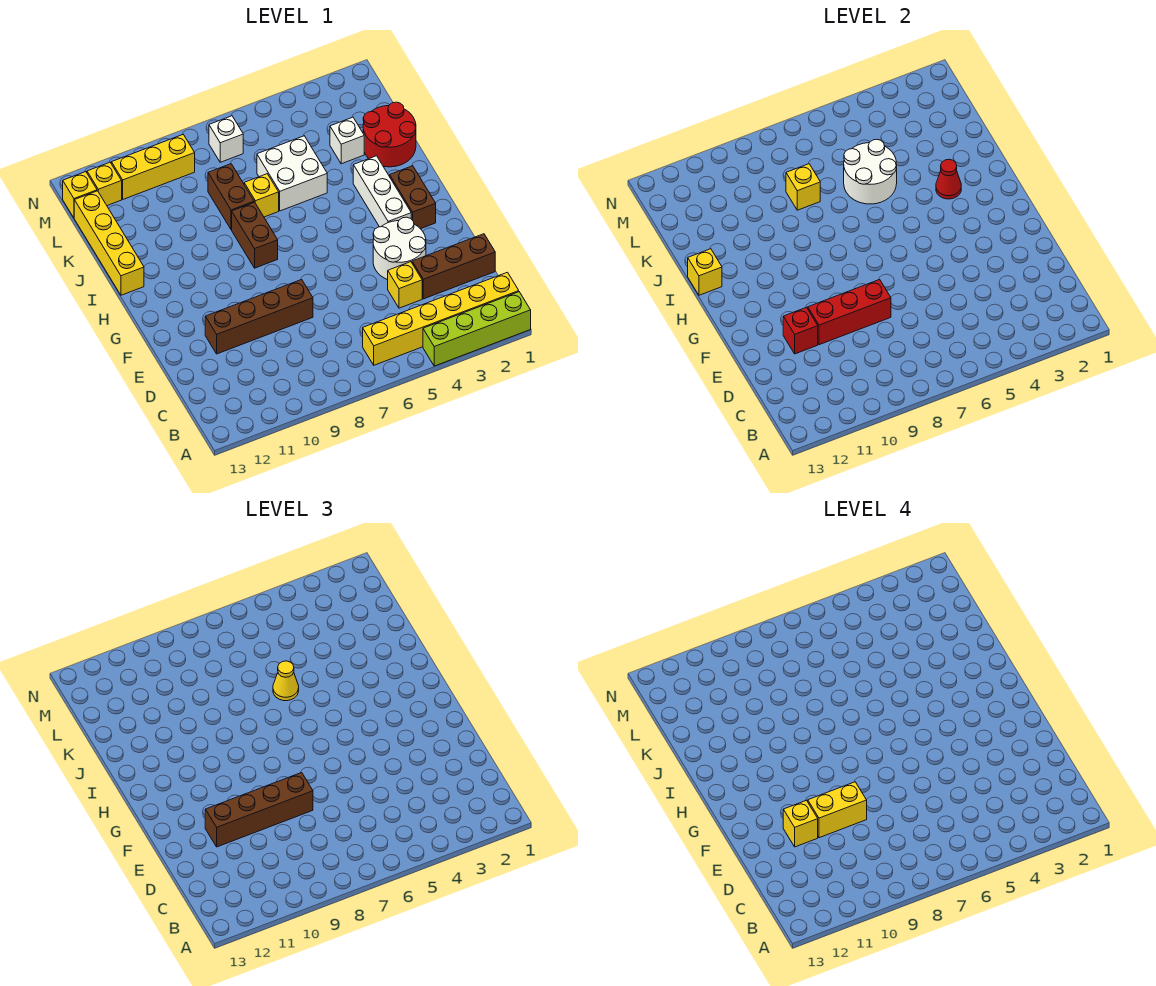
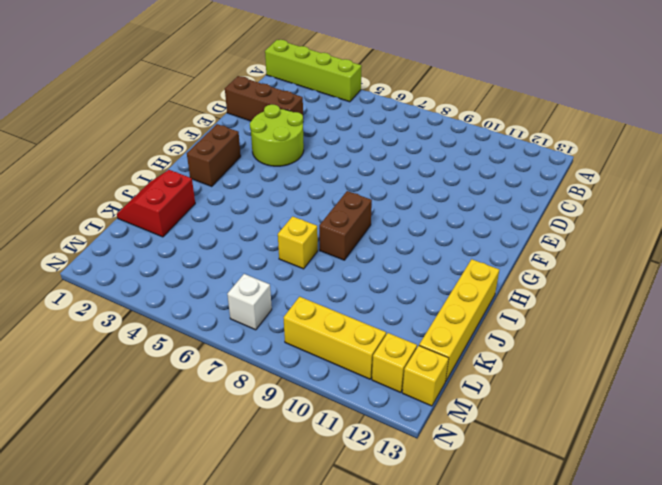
lime round brick E3:F4 level 1 -> white round brick E3:F4 level 1
red slope J1:K2 level 1 top 2 -> red round brick J1:K2 level 1
none -> yellow brick B1:B6 level 1
none -> yellow brick D4 level 1
none -> brown brick E8:E11 level 1

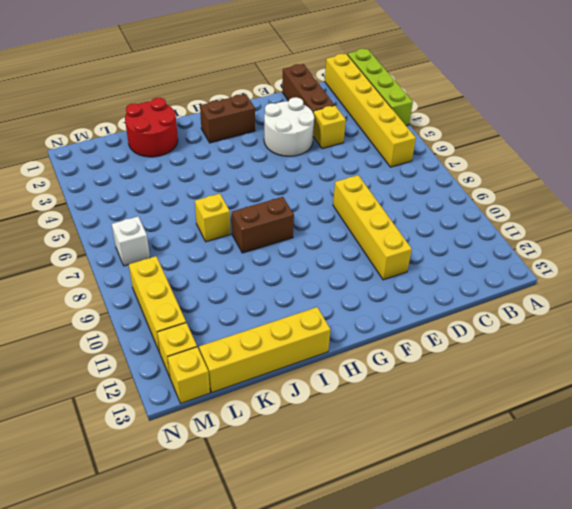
yellow brick E8:E11 level 1 -> brown brick E8:E11 level 1
none -> white brick G3:I3 level 1
none -> white brick J5:K6 level 1
none -> brown brick J8:K8 level 1

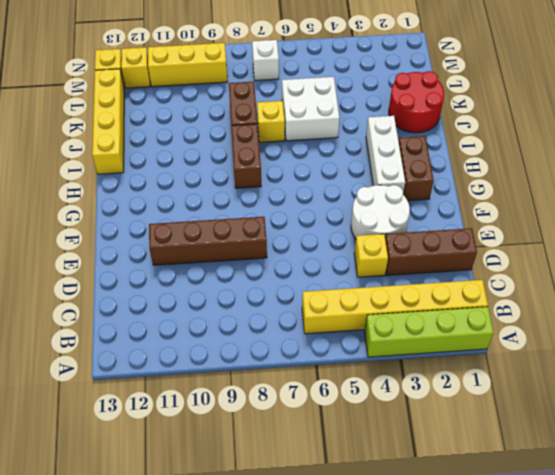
none -> white brick K3 level 1
none -> red brick E8:E10 level 2
none -> red brick E11 level 2

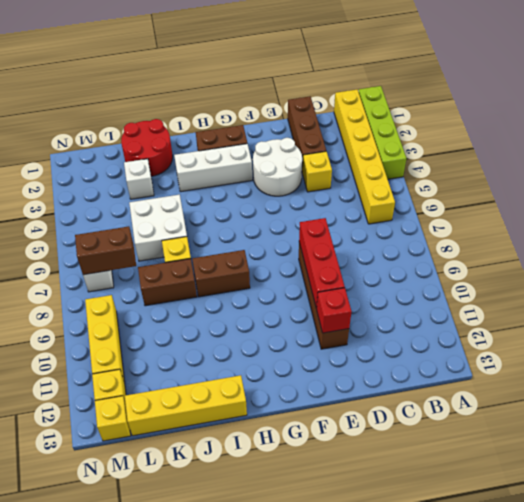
brown brick L7:M7 level 2 -> none
none -> red cone I3 level 2
none -> yellow brick I13 level 2
none -> white round brick J5:K6 level 2

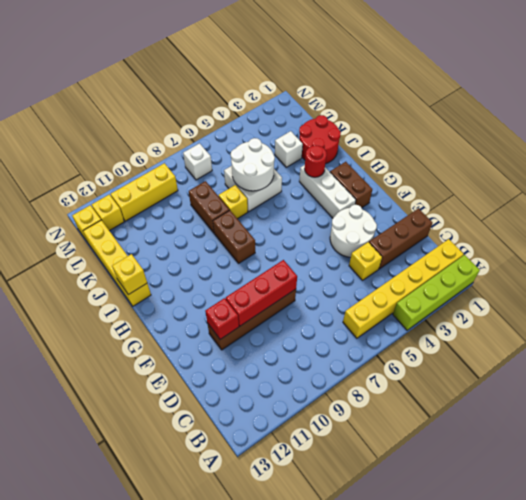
red round brick I3 level 2 -> red cone I3 level 2
none -> yellow brick K8 level 2
none -> brown brick E8:E11 level 3
none -> yellow cone J6 level 3

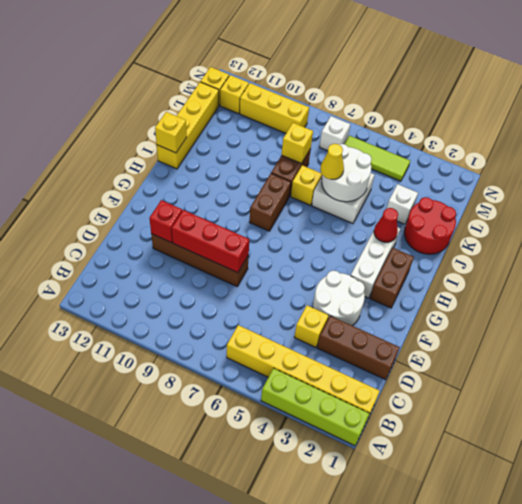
lime tile M4:M6 level 1 -> none
none -> brown brick E8:E11 level 3
none -> yellow brick E9:E10 level 4
none -> yellow brick E11 level 4

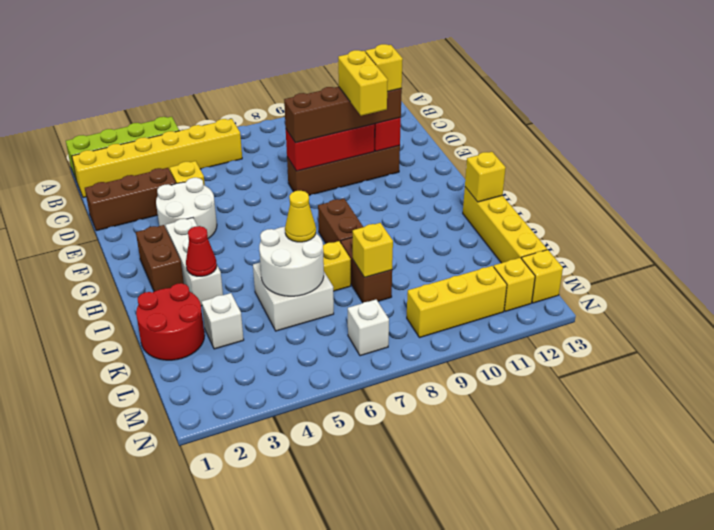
yellow brick E10:F10 level 4 -> yellow brick E9:E10 level 4

